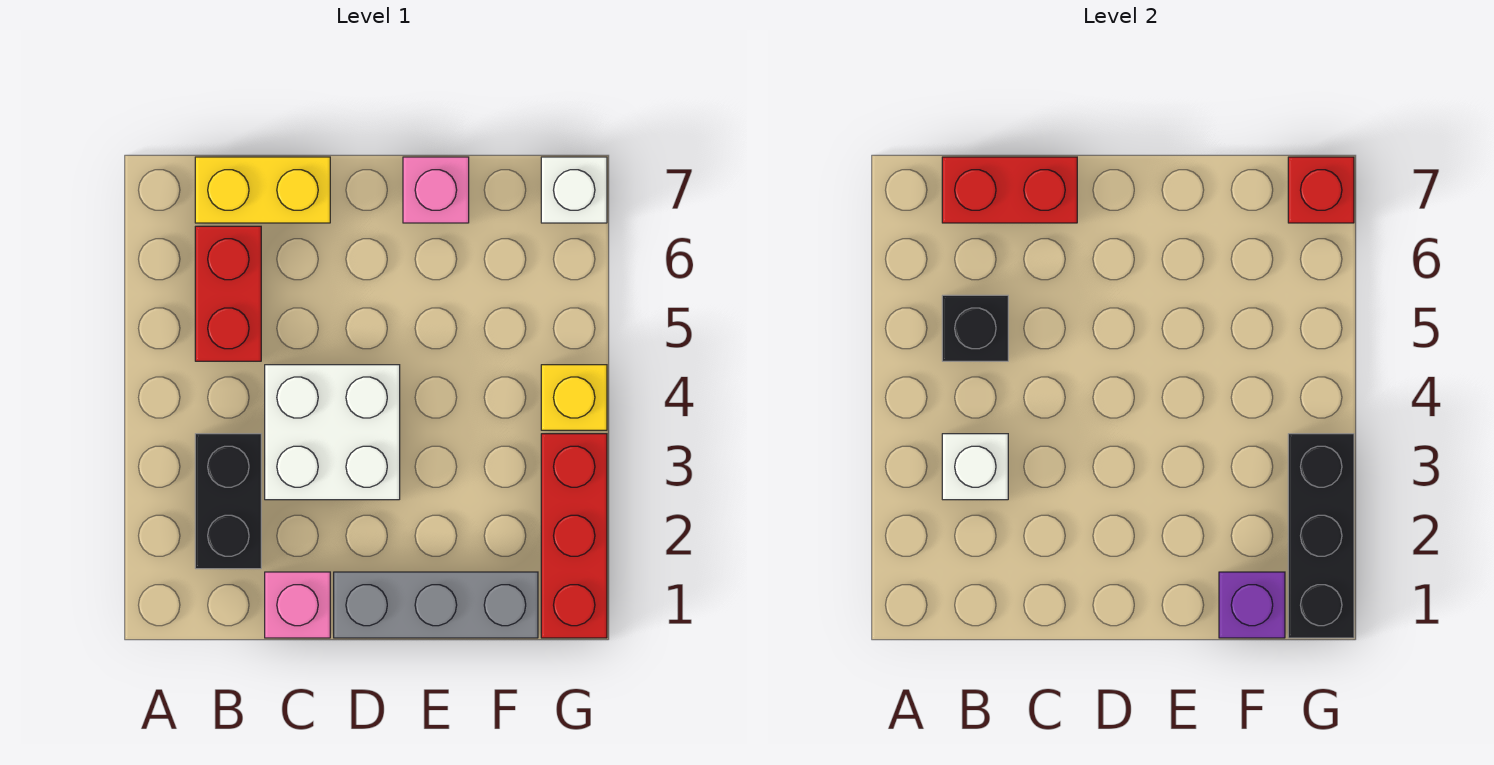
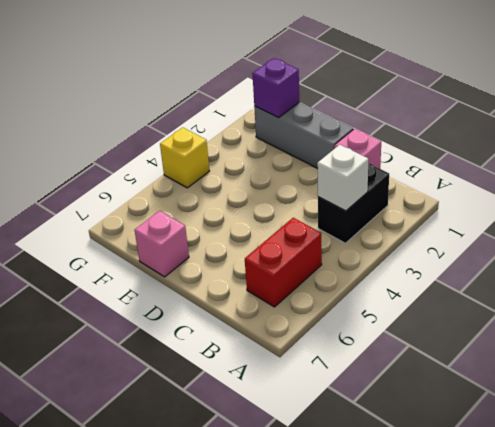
none -> yellow brick B7:C7 level 1
none -> white brick C3:D4 level 1
none -> red brick G1:G3 level 1

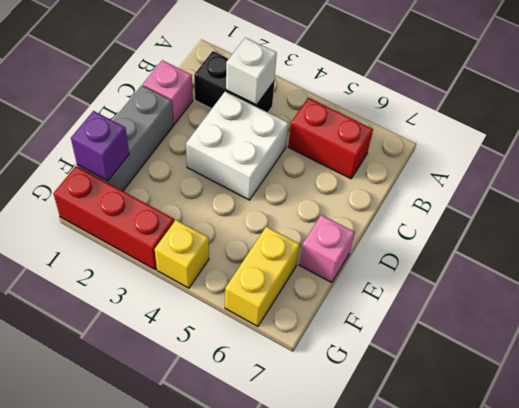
yellow brick F6:G6 level 1 -> yellow brick B7:C7 level 1
none -> white brick G7 level 1
none -> black brick B5 level 2
none -> red brick B7:C7 level 2

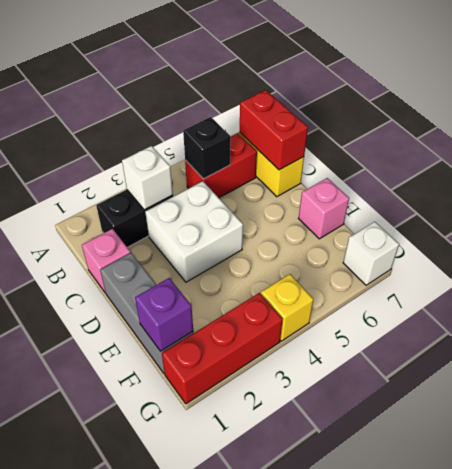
none -> black brick G1:G3 level 2
none -> red brick G7 level 2

